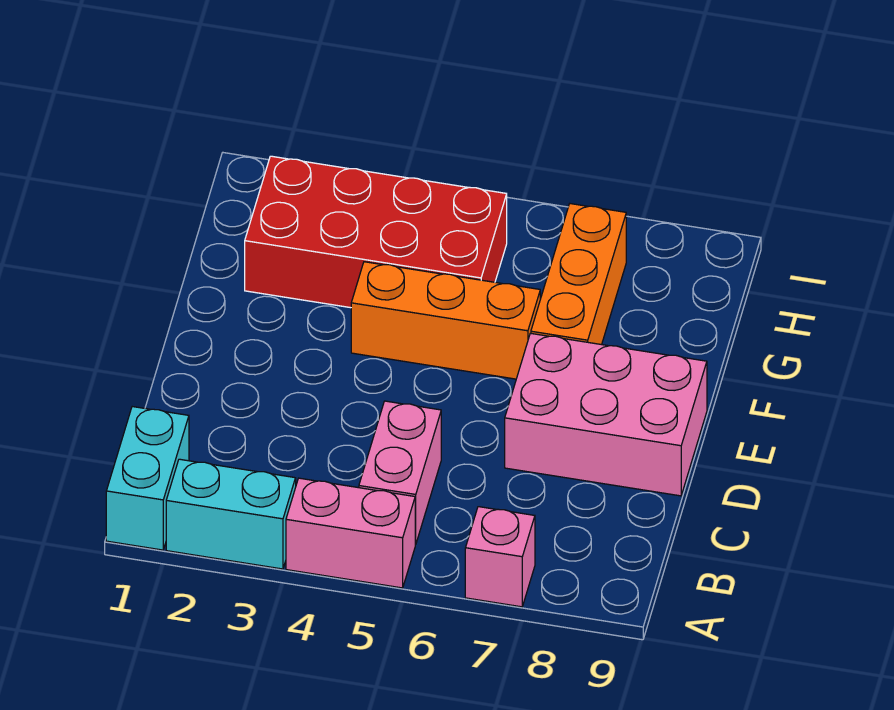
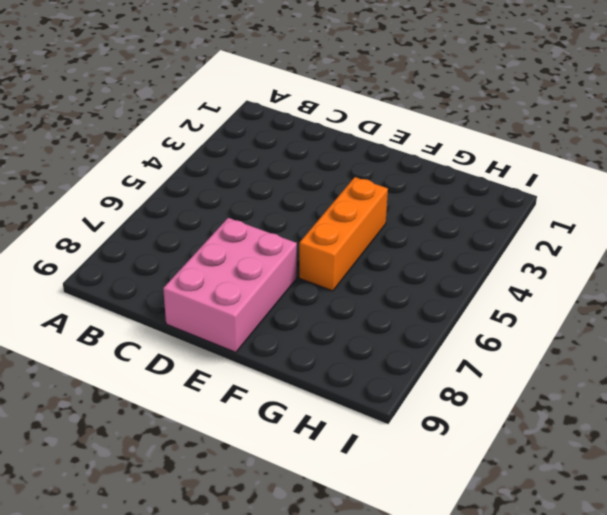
none -> cyan brick A1:B1 level 1
none -> cyan brick A2:A3 level 1

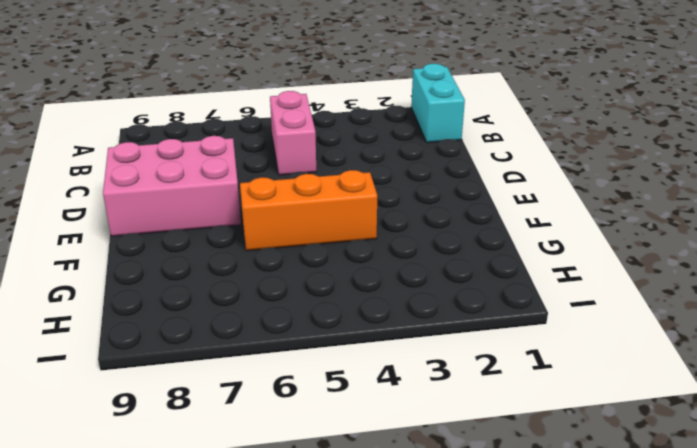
none -> cyan brick A2:A3 level 1
none -> pink brick A4:A5 level 1

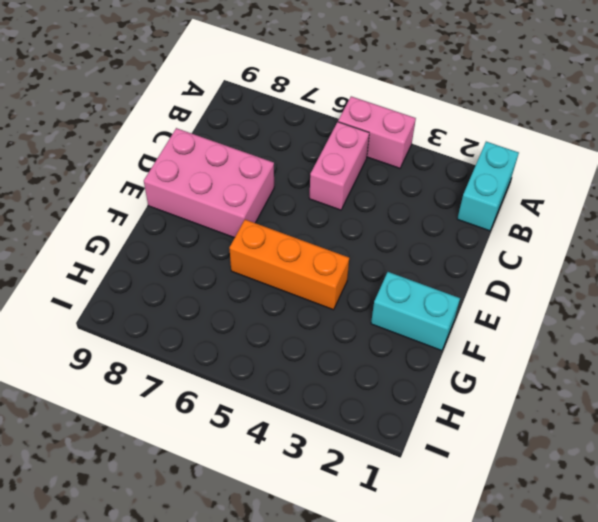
cyan brick F1:F2 level 1 -> cyan brick A2:A3 level 1
none -> pink brick A7 level 1
none -> orange brick F7:H7 level 1

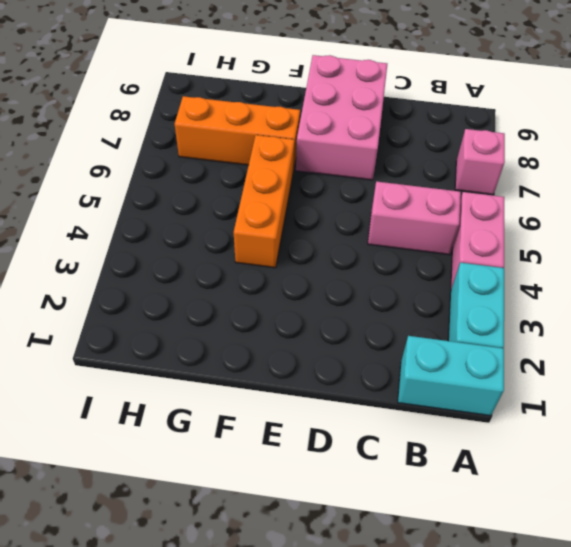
none -> red brick G2:H5 level 1

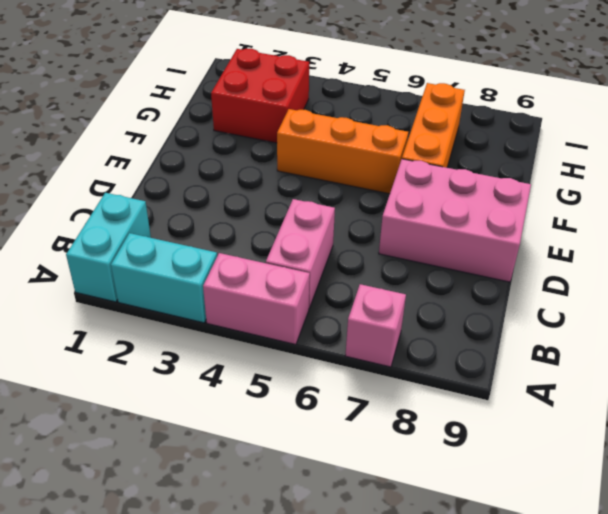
red brick G2:H3 level 1 -> red brick G2:H5 level 1

